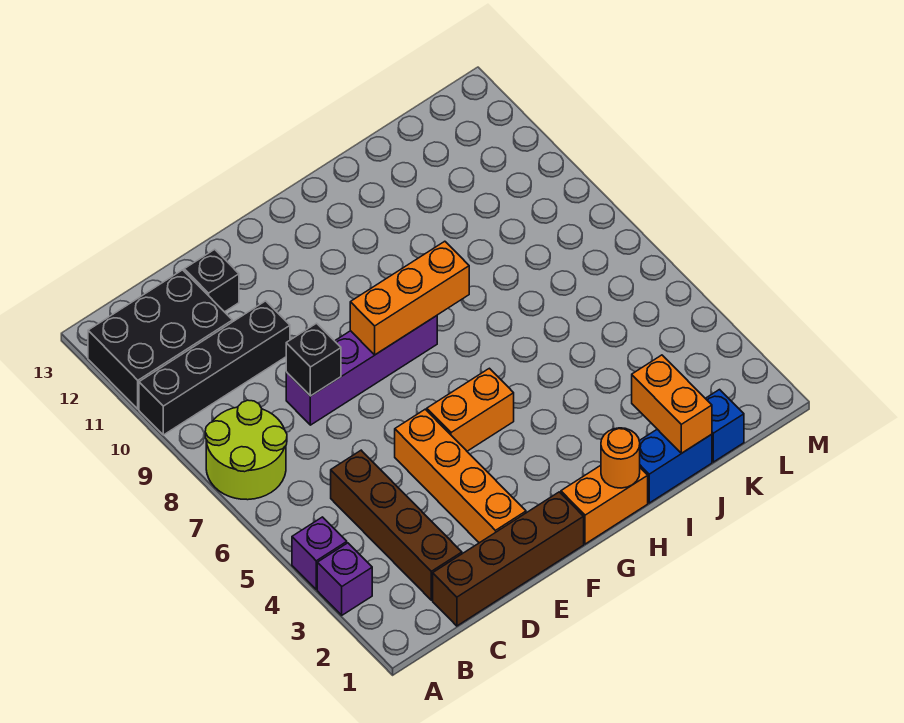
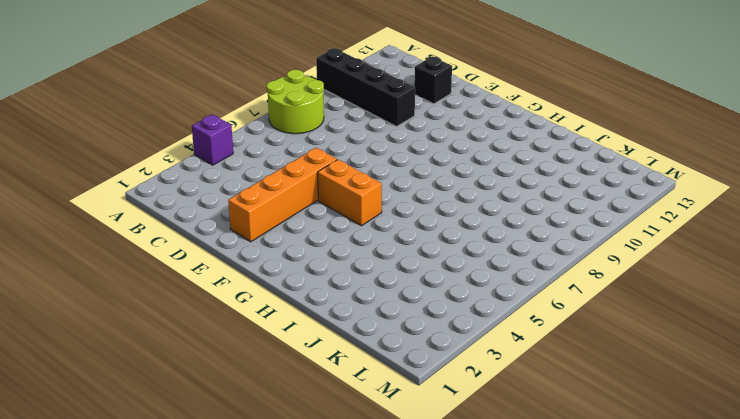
none -> purple brick A3 level 1
none -> black brick A11:C12 level 1
none -> brown brick C1:F1 level 1

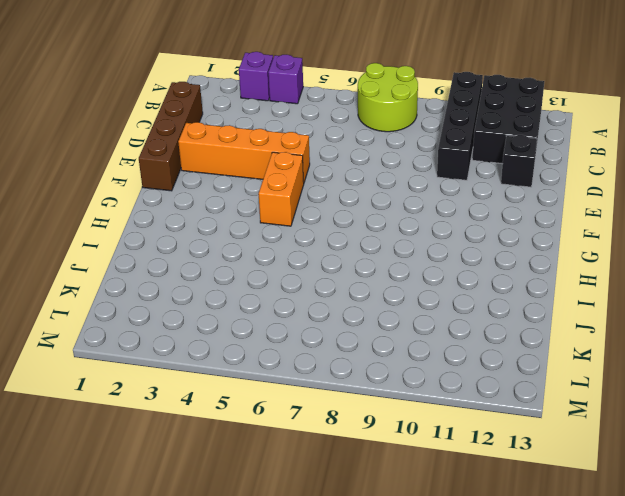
none -> brown brick C2:C5 level 1
none -> purple brick D8:G8 level 1
none -> orange brick G1:H1 level 1

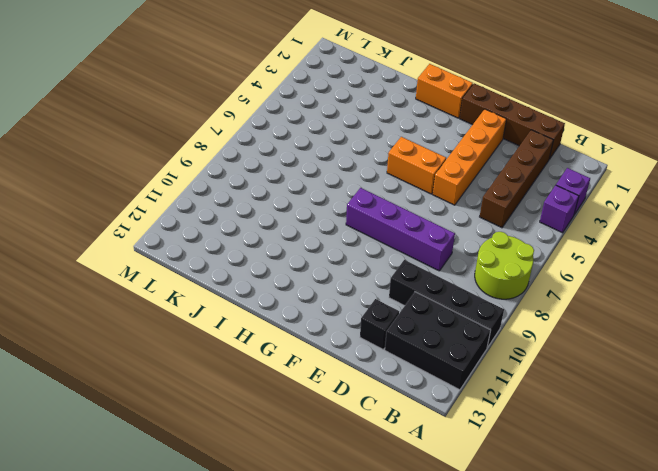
none -> blue brick I1:J1 level 1
none -> blue brick K1 level 1
none -> black brick D8 level 2

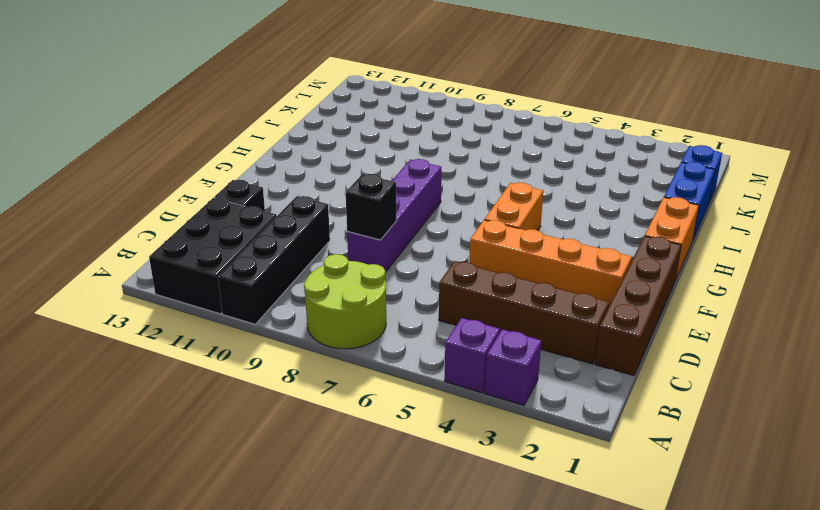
none -> orange brick F8:H8 level 2
none -> orange round brick H1 level 2
none -> orange brick J1:J2 level 2

